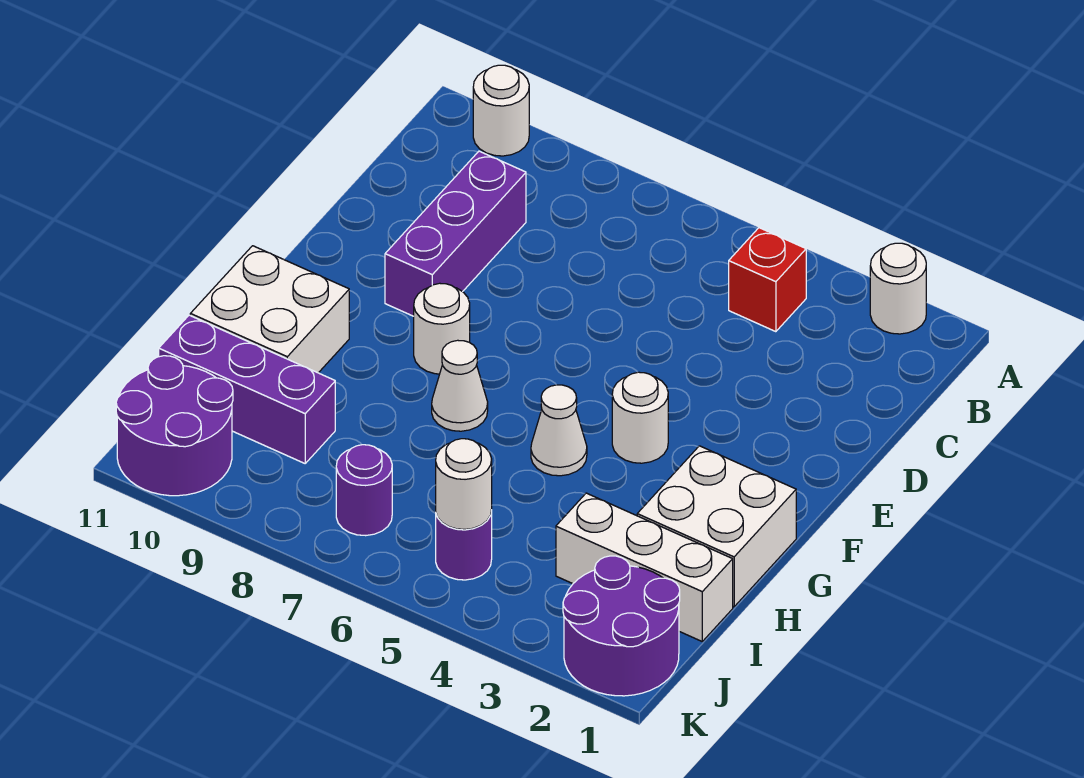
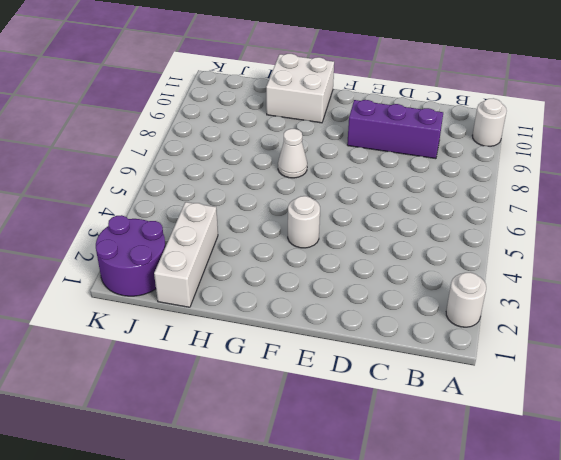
none -> red brick B4 level 1
none -> white round brick F8 level 1
none -> white brick G1:H2 level 1

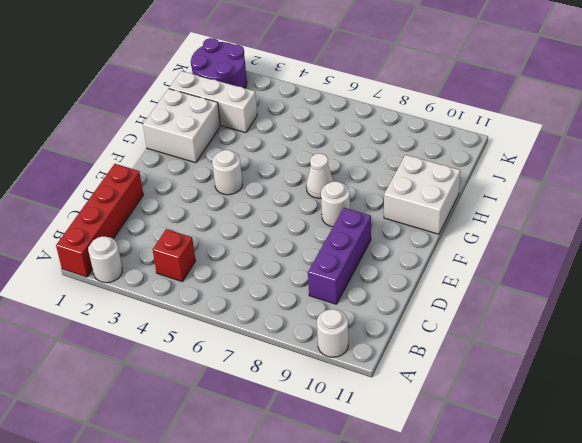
red brick A1:D1 level 1 -> none
none -> white cone G5 level 1
none -> purple brick I9:I11 level 1
none -> purple round brick J5 level 1

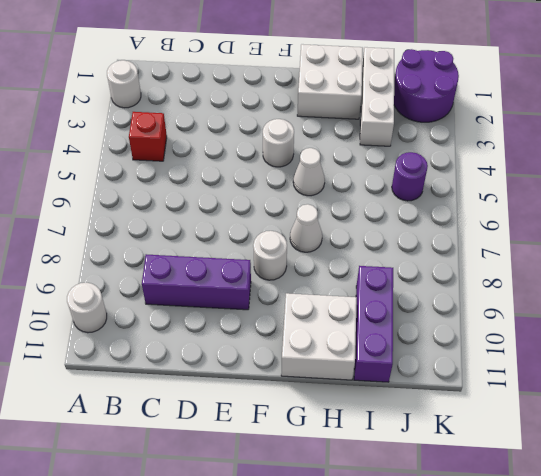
none -> purple round brick J7 level 1
none -> purple round brick J10:K11 level 1
none -> white round brick J5 level 2

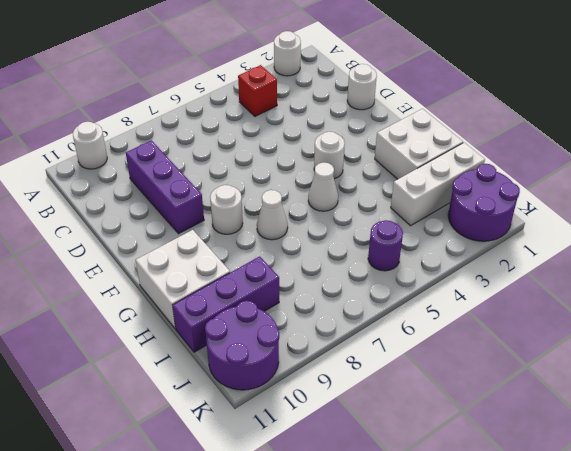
white round brick D1 level 1 -> white round brick J5 level 2
none -> purple round brick J7 level 1

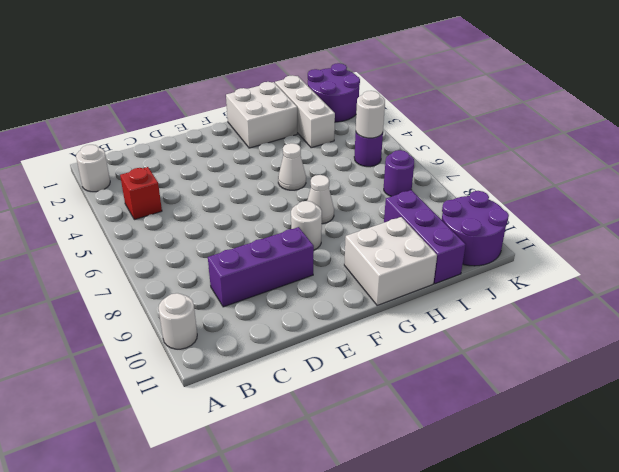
none -> white round brick F4 level 1

